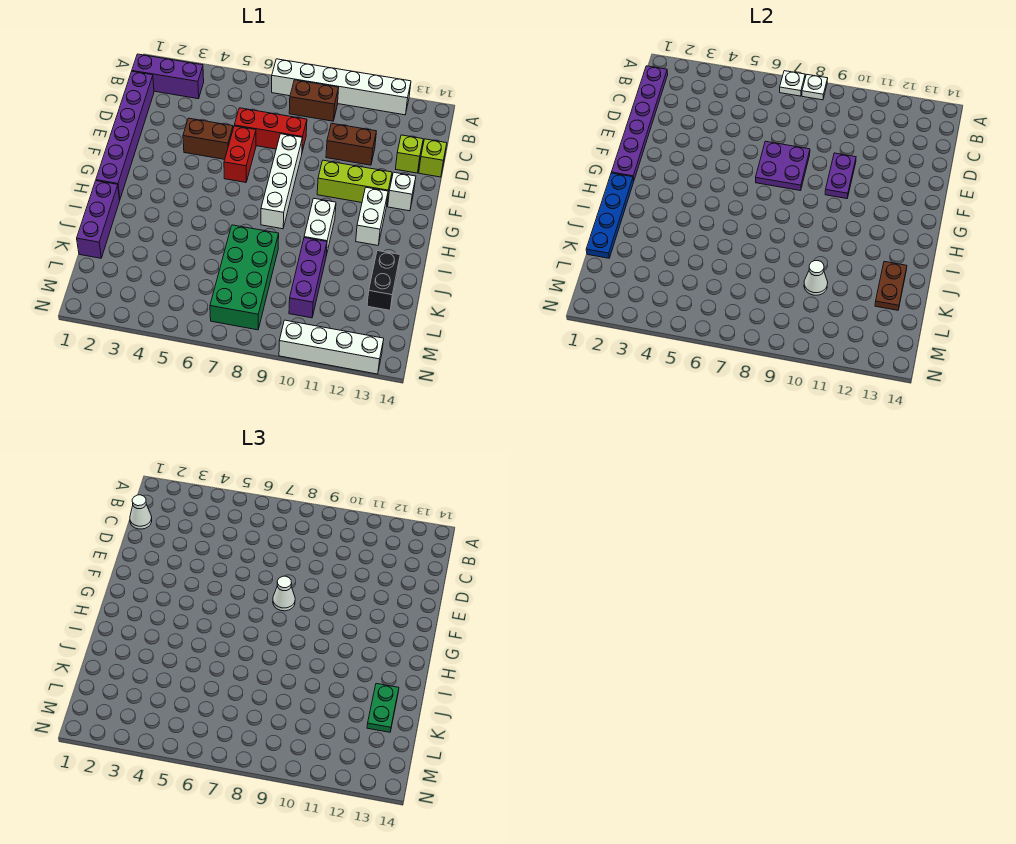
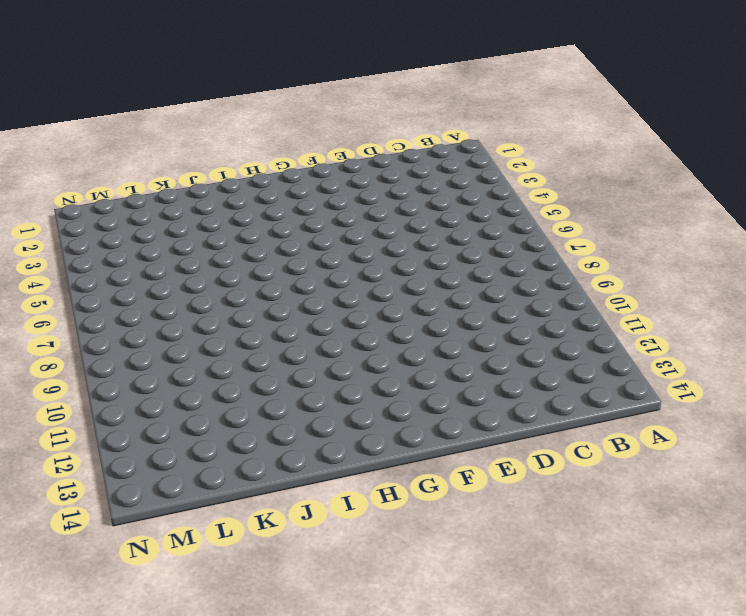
none -> white brick A7:A12 level 1
none -> purple brick B1:B3 level 1
none -> brown brick B8:B9 level 1
none -> purple brick C1:H1 level 1

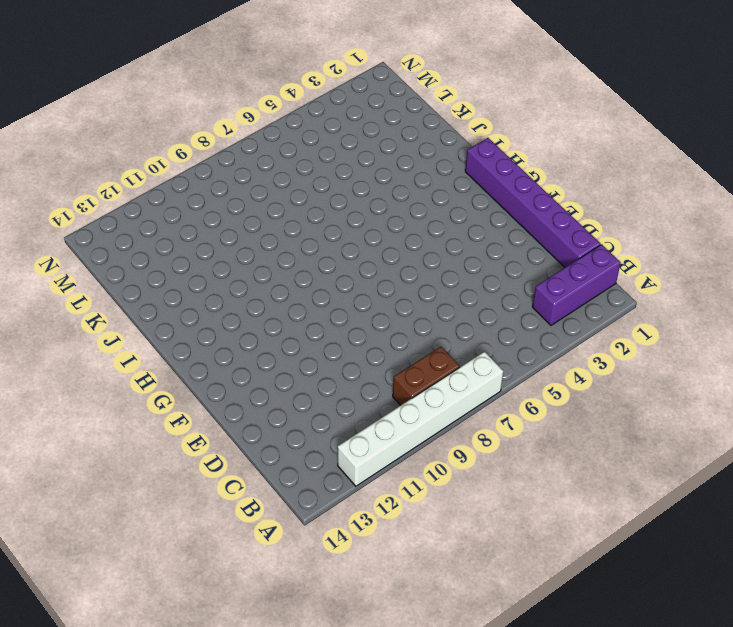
none -> red brick D6:D8 level 1
none -> brown brick D10:D11 level 1
none -> lime brick D13 level 1
none -> lime brick D14 level 1

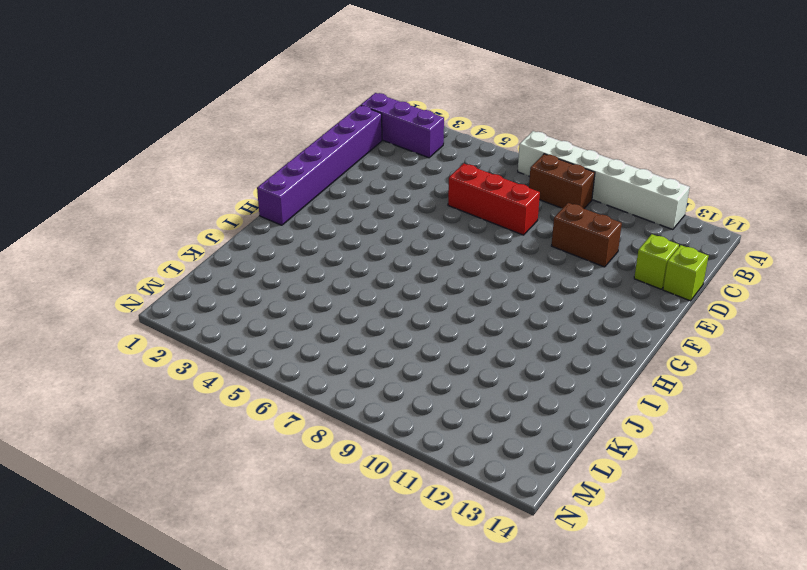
none -> brown brick E4:E5 level 1
none -> red brick E6:F6 level 1
none -> white brick E8:H8 level 1
none -> lime brick F10:F12 level 1

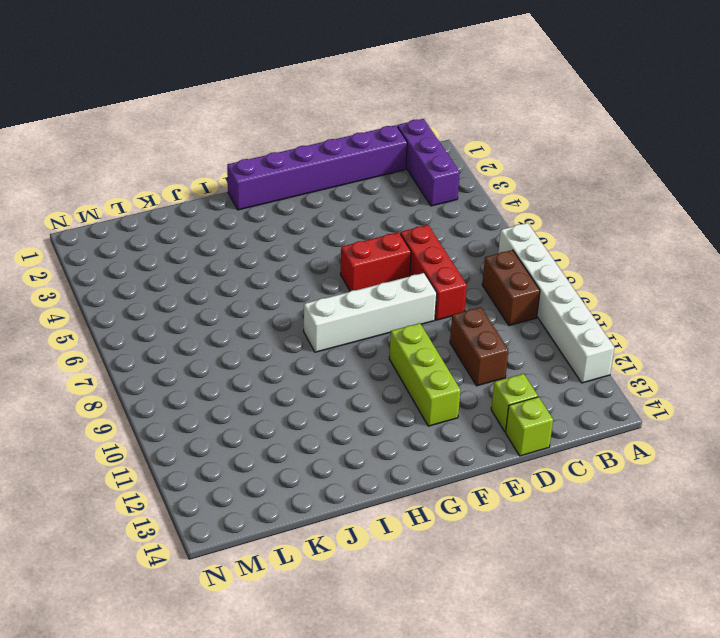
none -> brown brick E4:E5 level 1
none -> white brick F13 level 1
none -> white brick G12:H12 level 1
none -> white brick H10:I10 level 1

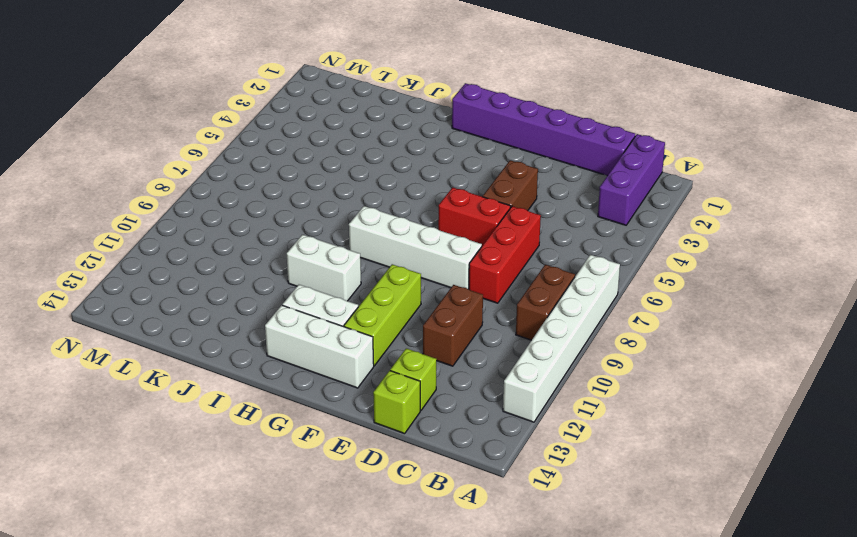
white brick F13:H13 level 1 -> white brick F13 level 1
none -> purple brick I1:K1 level 1
none -> green brick J7:M8 level 1
none -> purple brick J10:L10 level 1
none -> black brick J13:K13 level 1

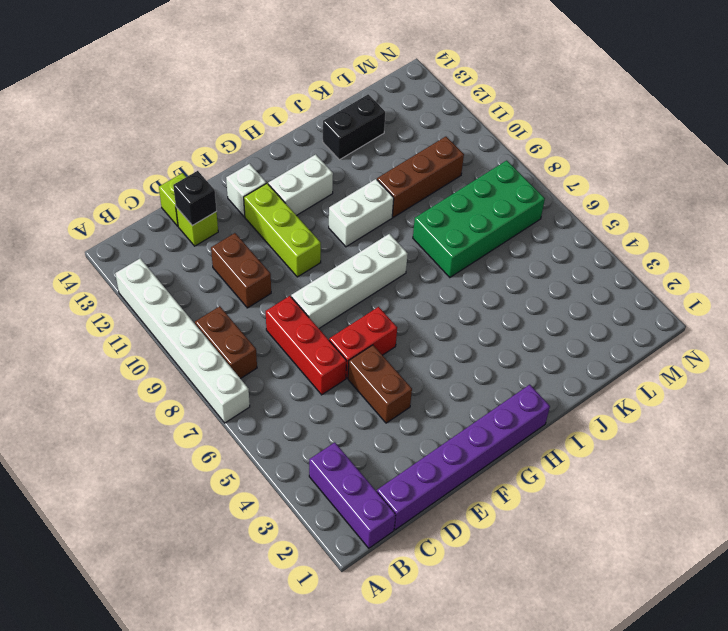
black brick D13 level 2 -> none
brown brick J10:L10 level 1 -> purple brick J10:L10 level 1
none -> purple brick I1:K1 level 1
none -> white brick N10:N13 level 1
none -> white plate A7 level 2
none -> white plate A8 level 2

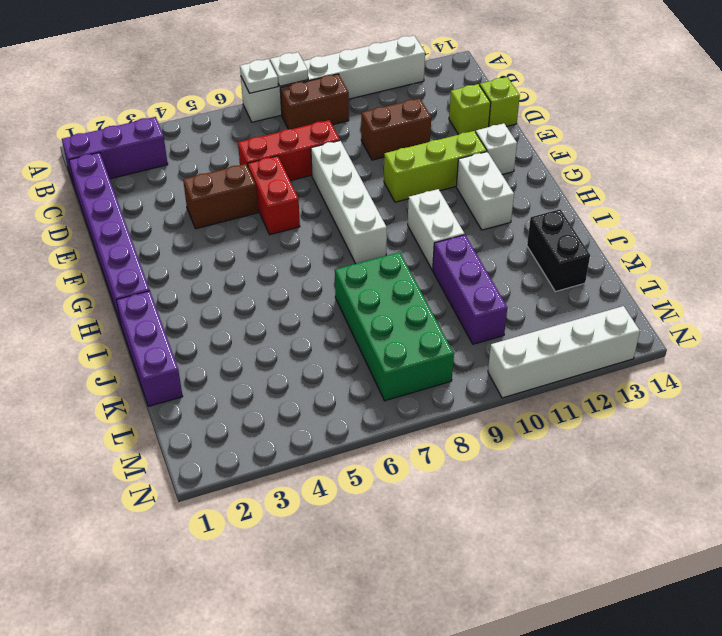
none -> purple plate B1:G1 level 2
none -> purple plate E7:F8 level 2
none -> purple plate E10:F10 level 2
none -> blue plate H1:K1 level 2

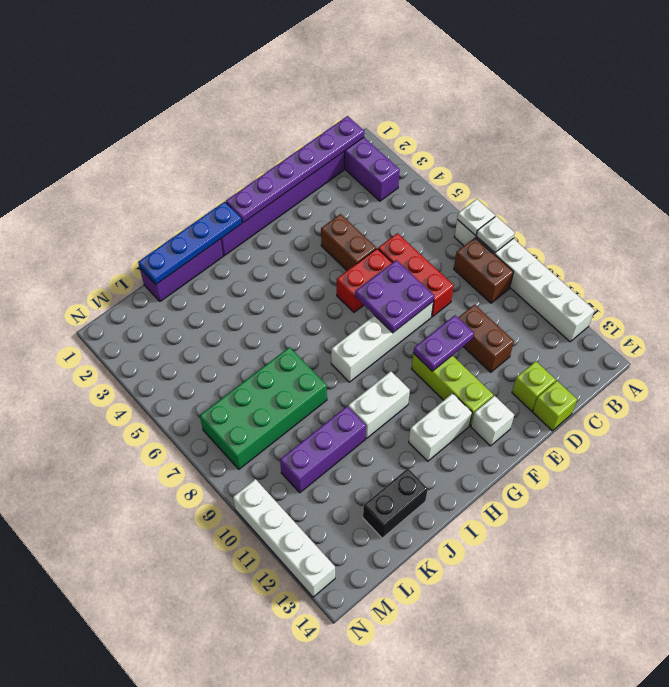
none -> brown plate J13:K13 level 2
none -> white cone K10 level 2
none -> white cone C1 level 3
none -> white cone F8 level 3

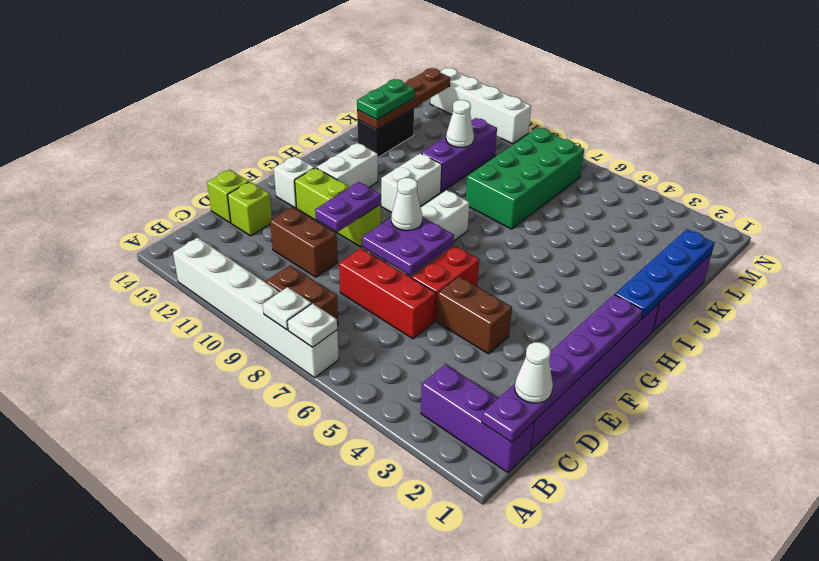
brown plate J13:M13 level 2 -> brown plate J13:K13 level 2

